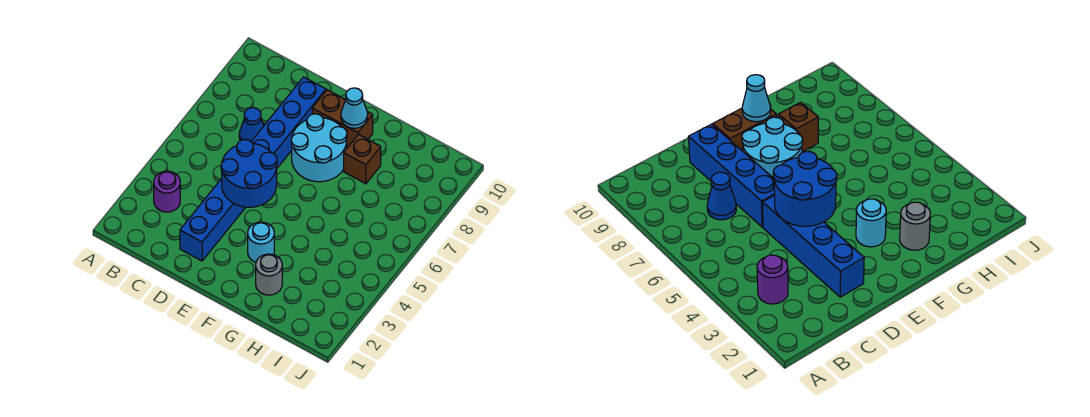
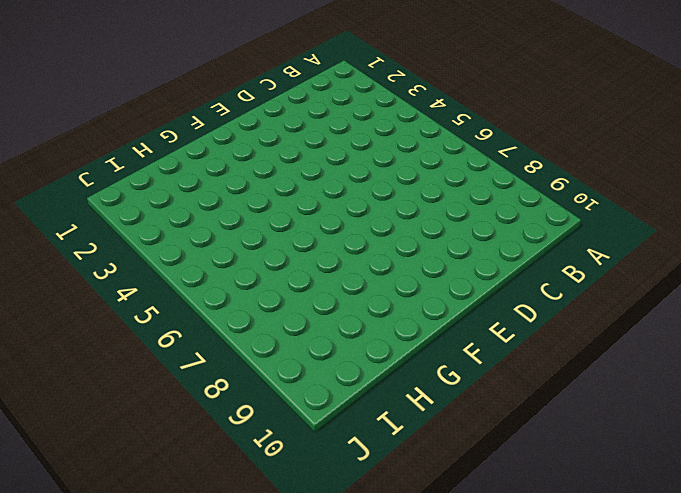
none -> purple round brick B3 level 1
none -> blue cone C7 level 1

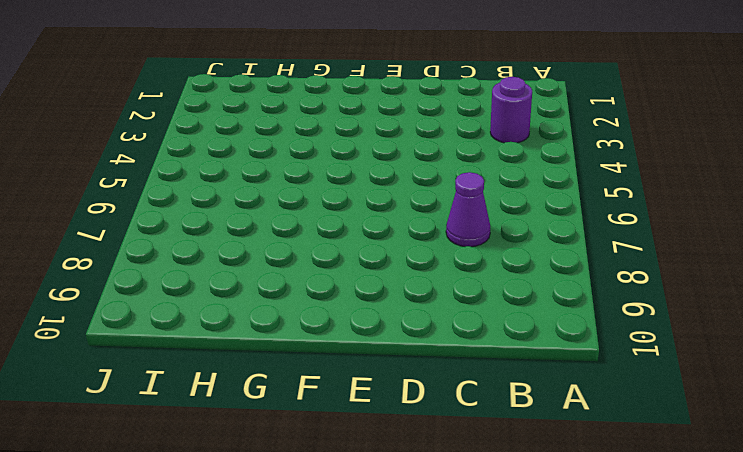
purple cone C7 level 1 -> blue cone C7 level 1
none -> blue brick D2:D5 level 1
none -> blue brick D6:D9 level 1

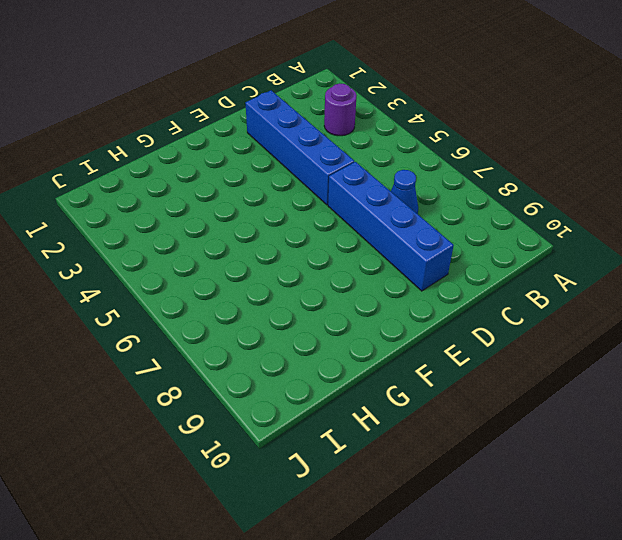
none -> cyan round brick E7:F8 level 1
none -> brown brick E9:F9 level 1

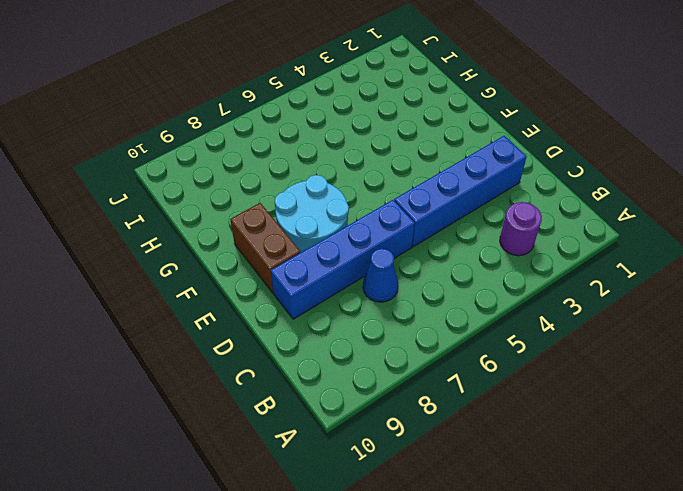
none -> cyan round brick F3 level 1
none -> grey round brick G2 level 1

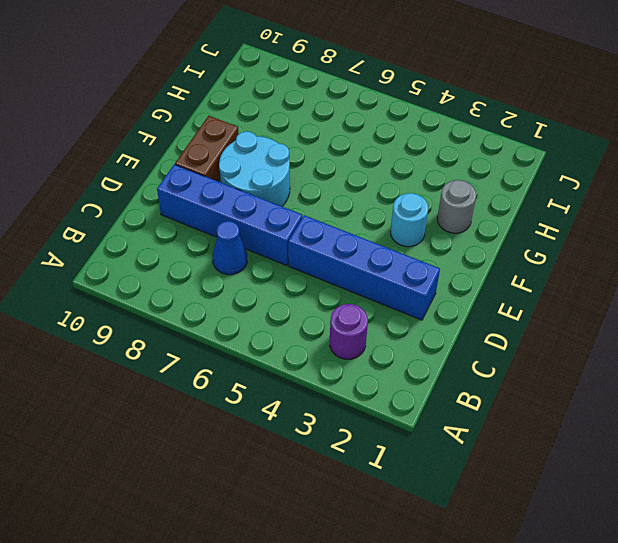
none -> brown brick G8 level 1
none -> blue round brick D4:E5 level 2

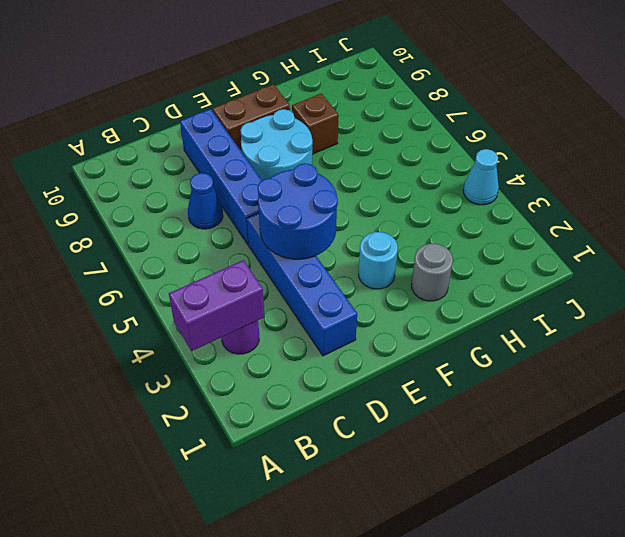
purple brick A3:B3 level 2 -> none
cyan cone J4 level 1 -> cyan cone F9 level 2

